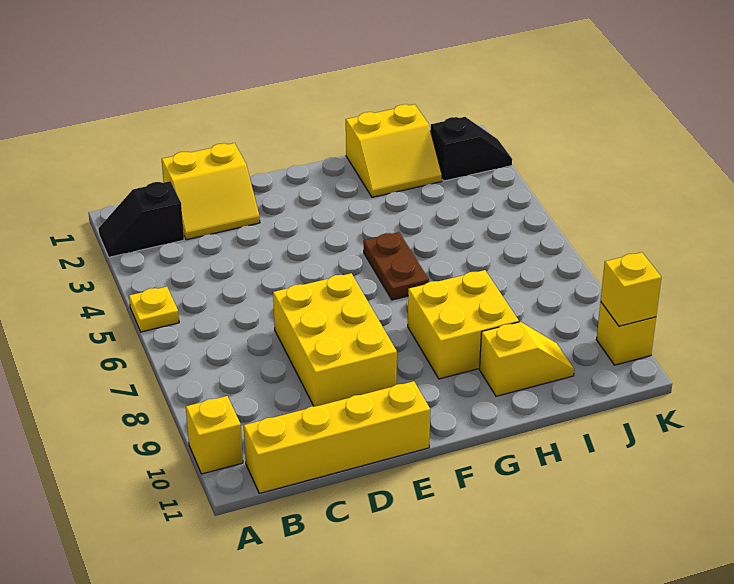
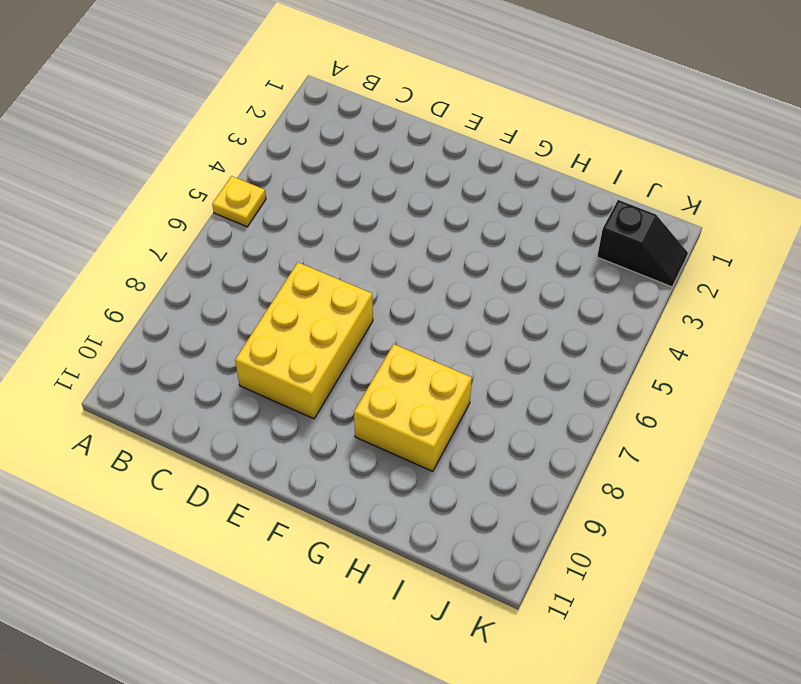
none -> black slope A2:B2 level 1 top B
none -> yellow brick A10 level 1
none -> yellow brick B11:E11 level 1

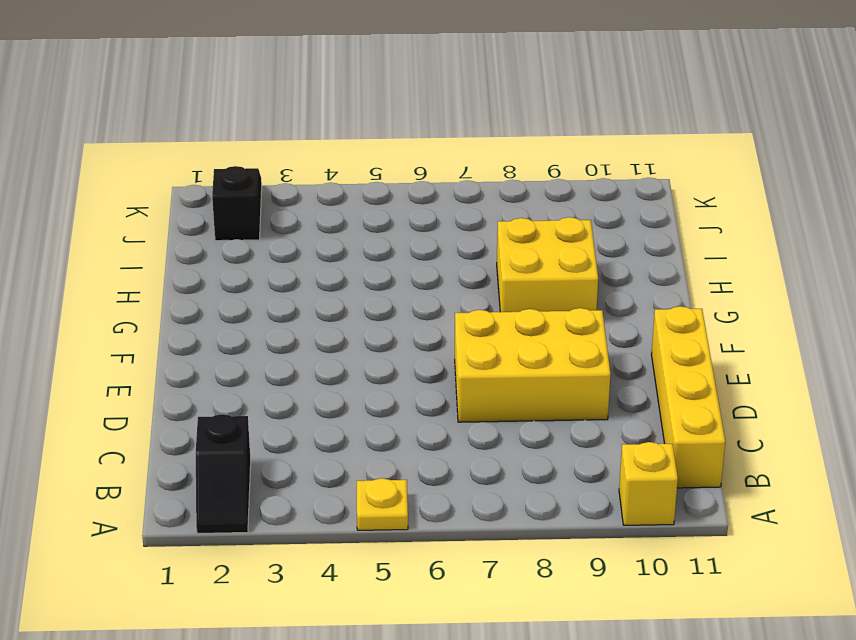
none -> yellow slope C1:D2 level 1 top 1
none -> brown plate G5:G6 level 1
none -> yellow slope H1:I2 level 1 top 1

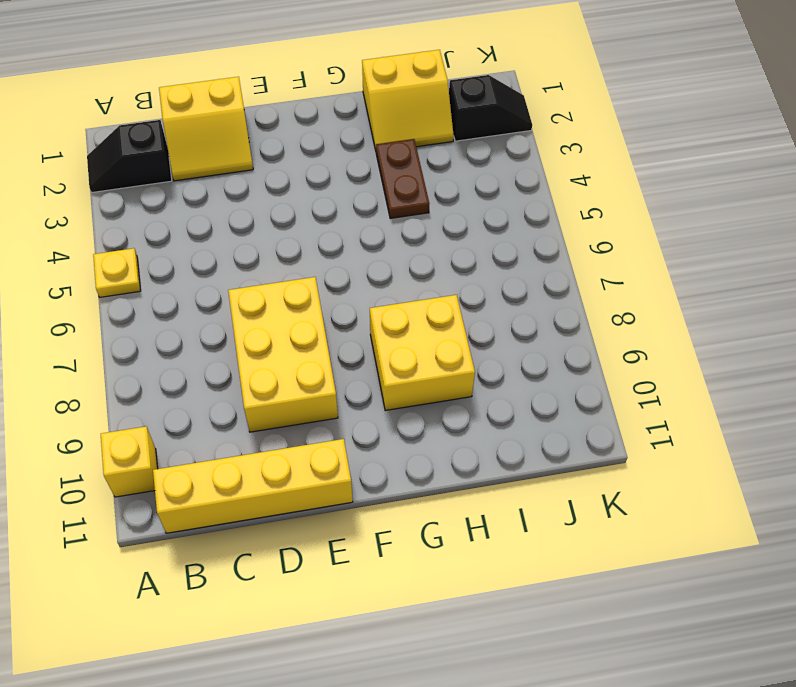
brown plate H3:H4 level 1 -> brown plate G5:G6 level 1
none -> yellow slope H10:I10 level 1 top H
none -> yellow brick K10 level 1
none -> yellow brick K10 level 2

